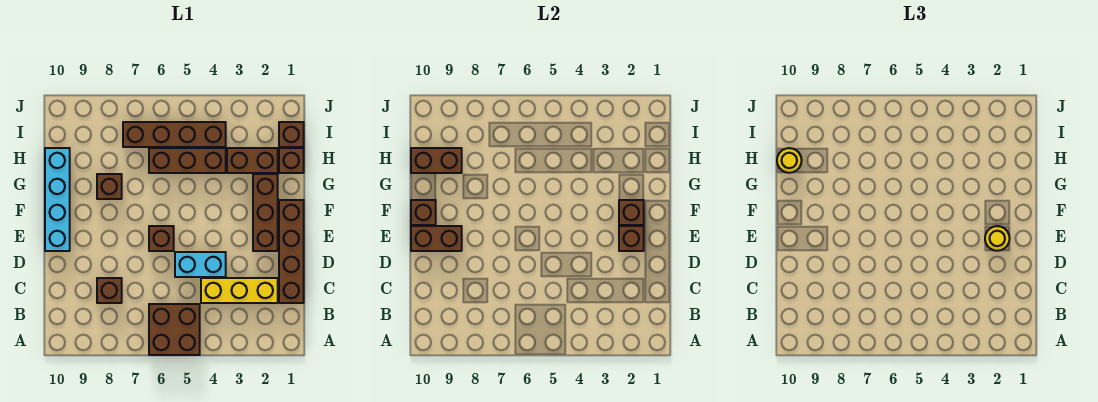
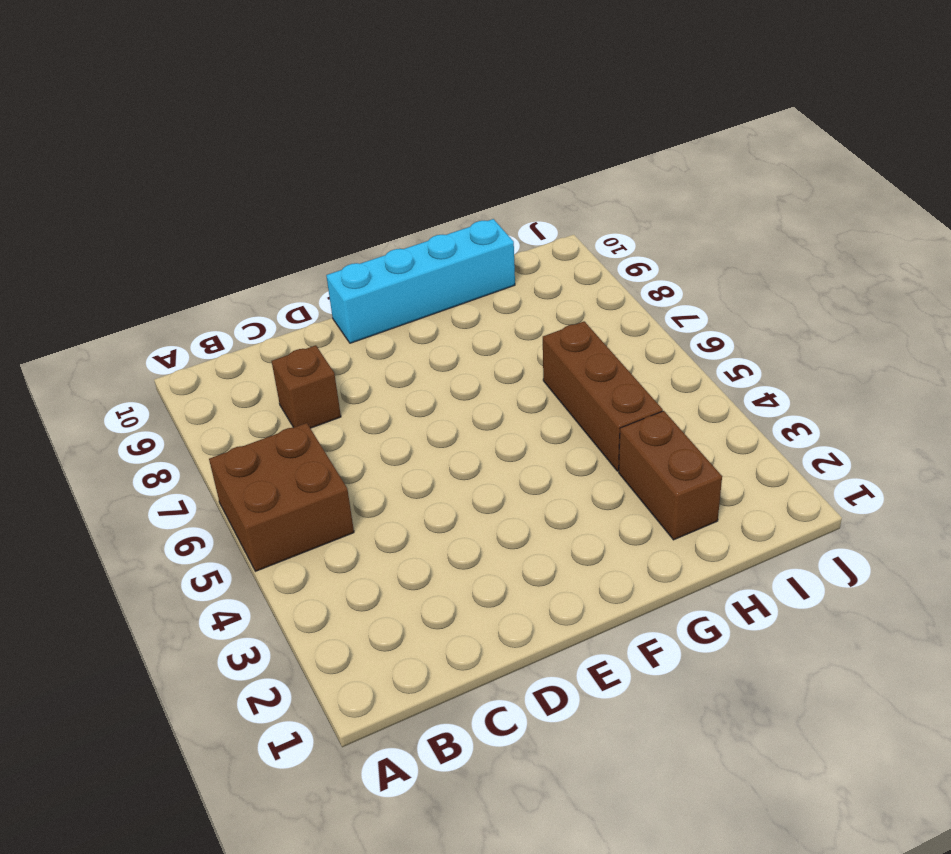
none -> brown brick C1:F1 level 1
none -> yellow brick C2:C4 level 1
none -> cyan brick D4:D5 level 1

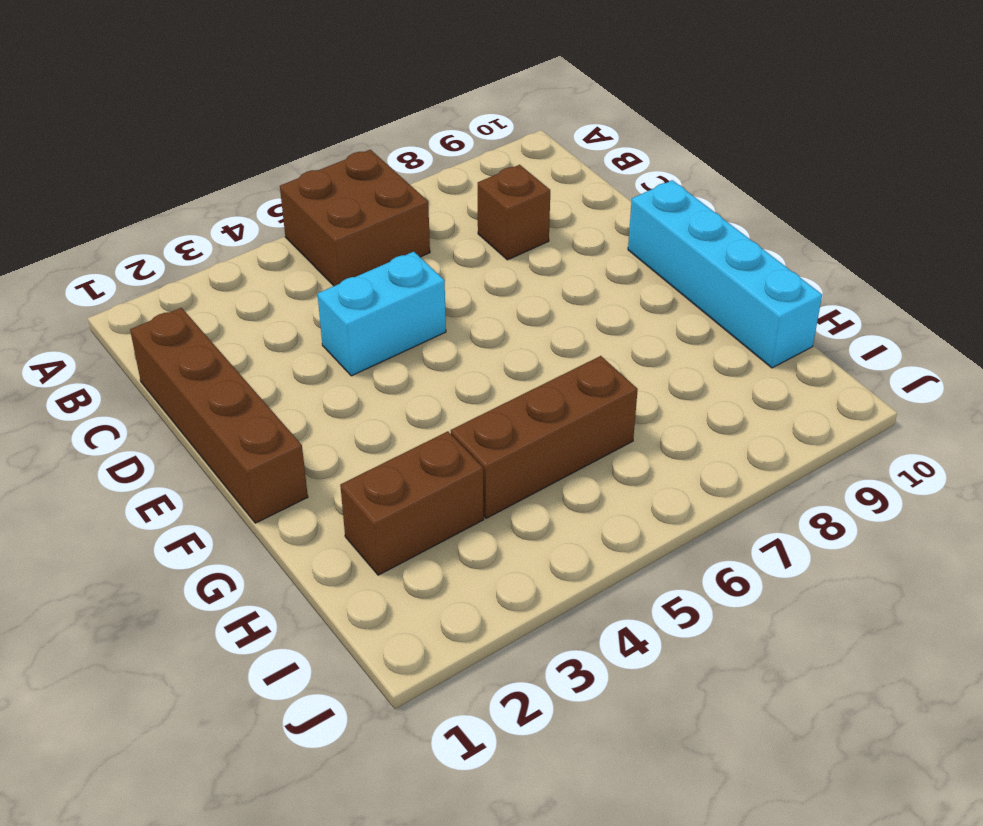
none -> yellow brick C2:C4 level 1
none -> brown brick E2:G2 level 1
none -> brown brick E6 level 1

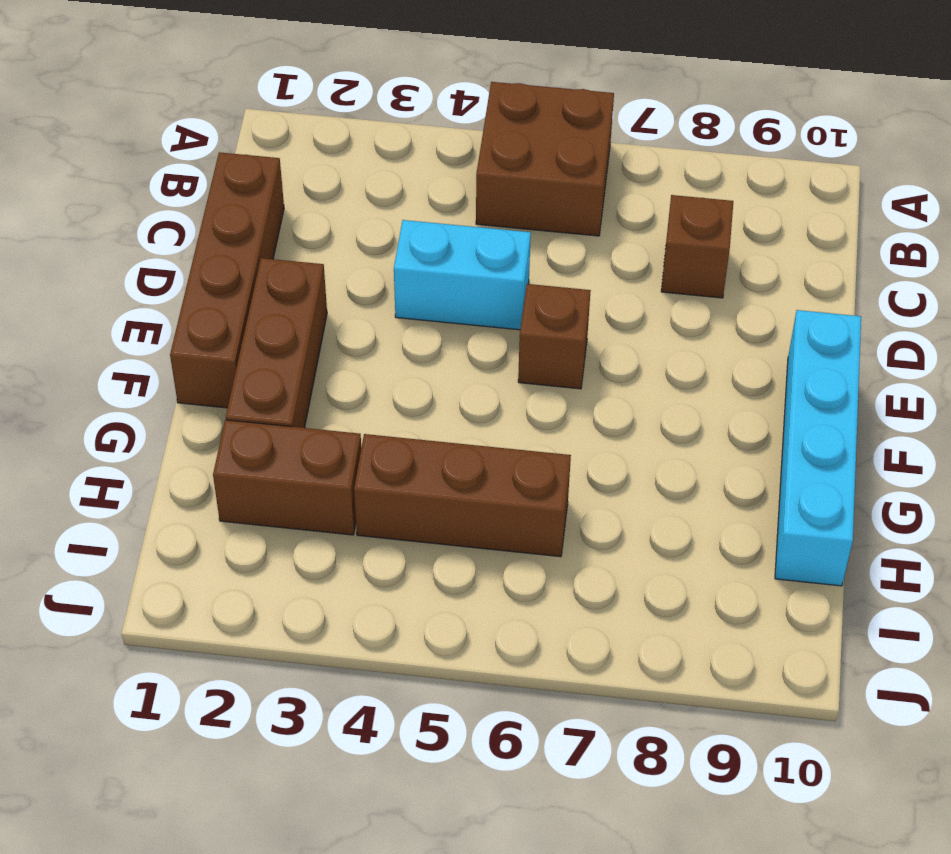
none -> yellow brick C2:C4 level 1
none -> brown brick G8 level 1
none -> brown brick H1 level 1

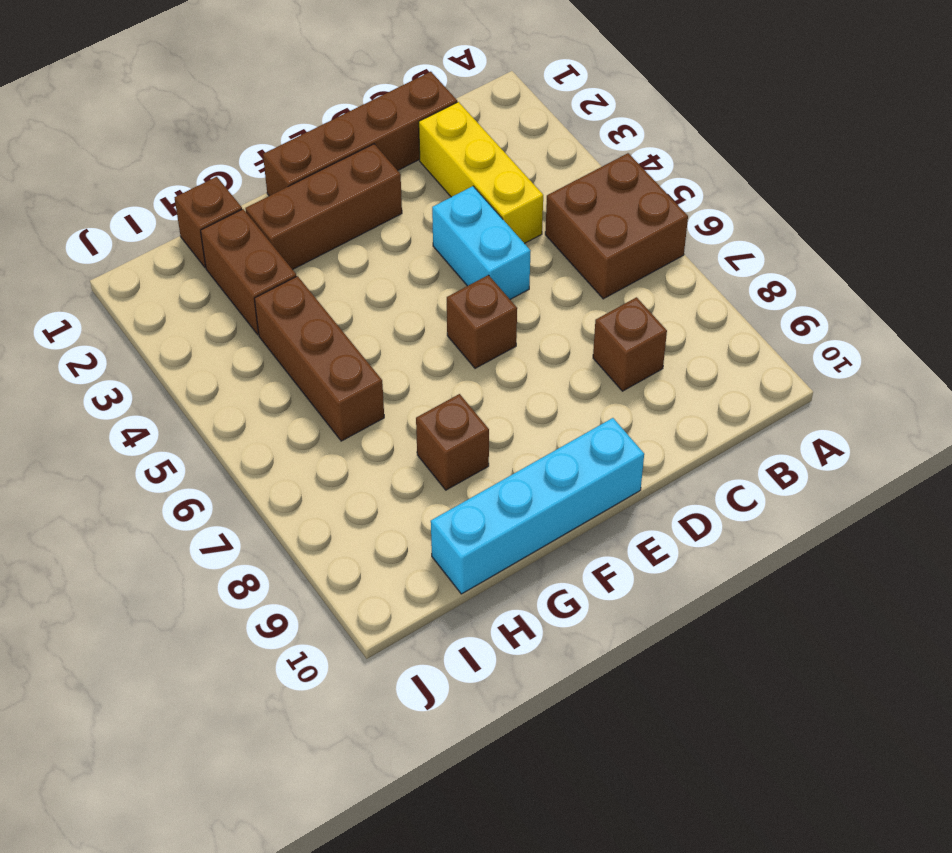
none -> brown brick I1 level 1
none -> brown brick I4:I7 level 1
none -> brown brick E2 level 2

